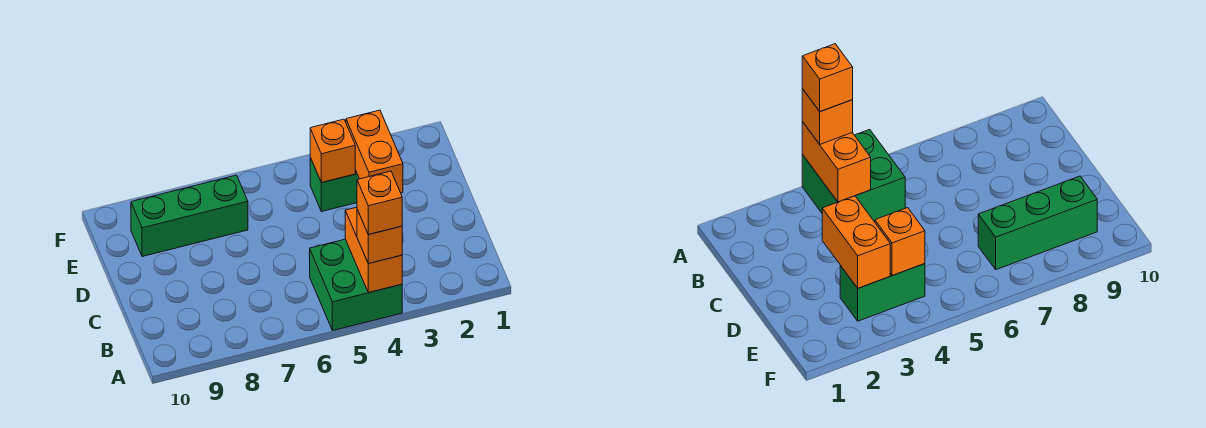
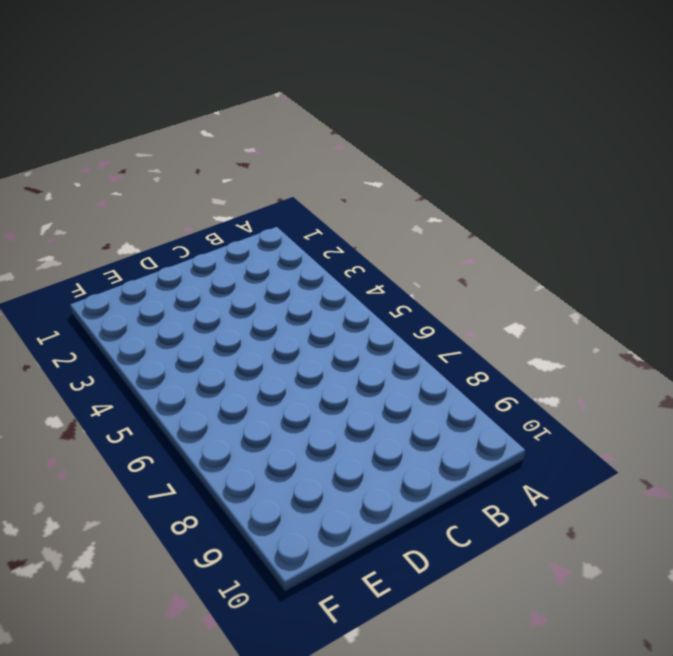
none -> green brick A4:B5 level 1
none -> green brick E3:E4 level 1

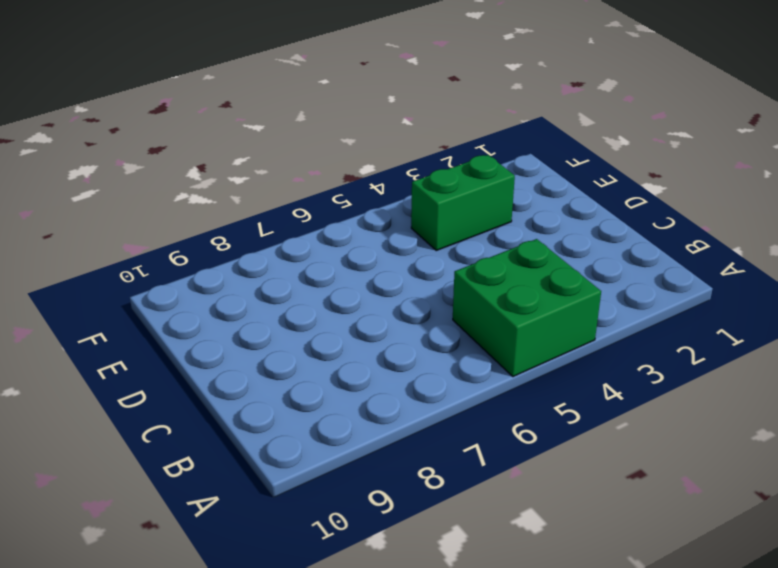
none -> green brick E7:E9 level 1
none -> orange brick A4:B4 level 2

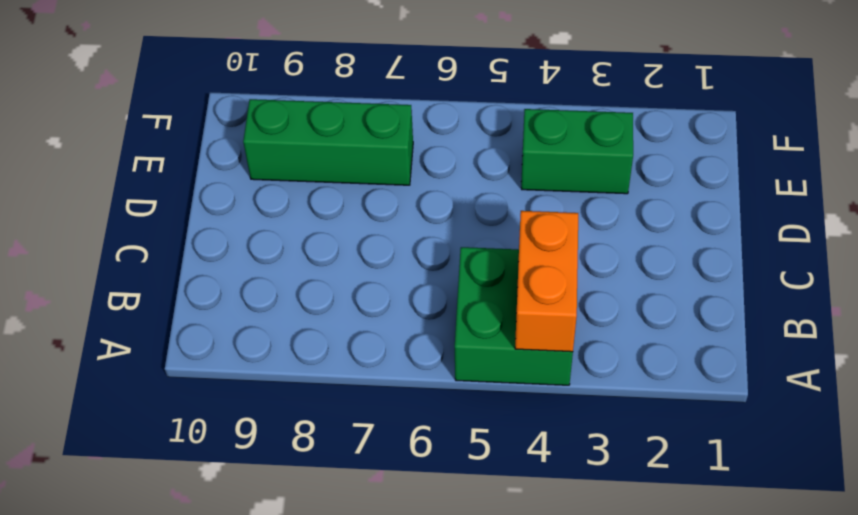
none -> orange brick D3:E3 level 2
none -> orange brick E4 level 2

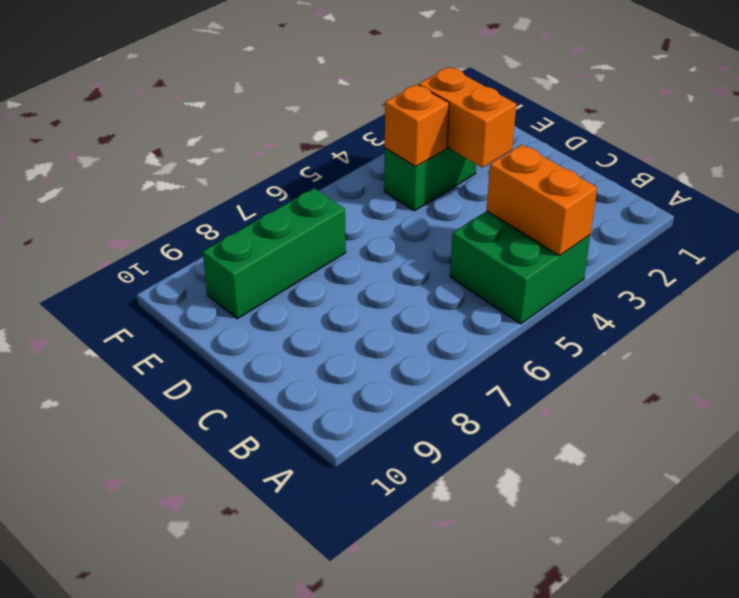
none -> orange brick A4 level 3
none -> orange brick A4 level 4

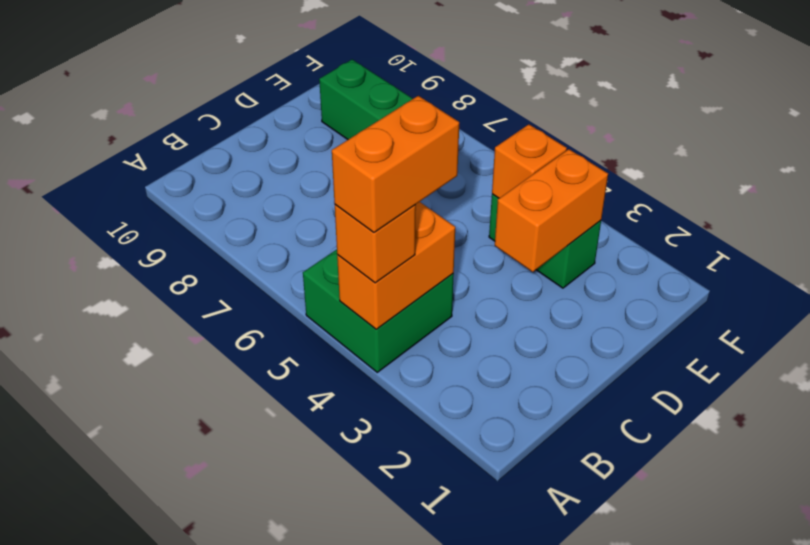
orange brick A4:B4 level 4 -> orange brick A4 level 4

